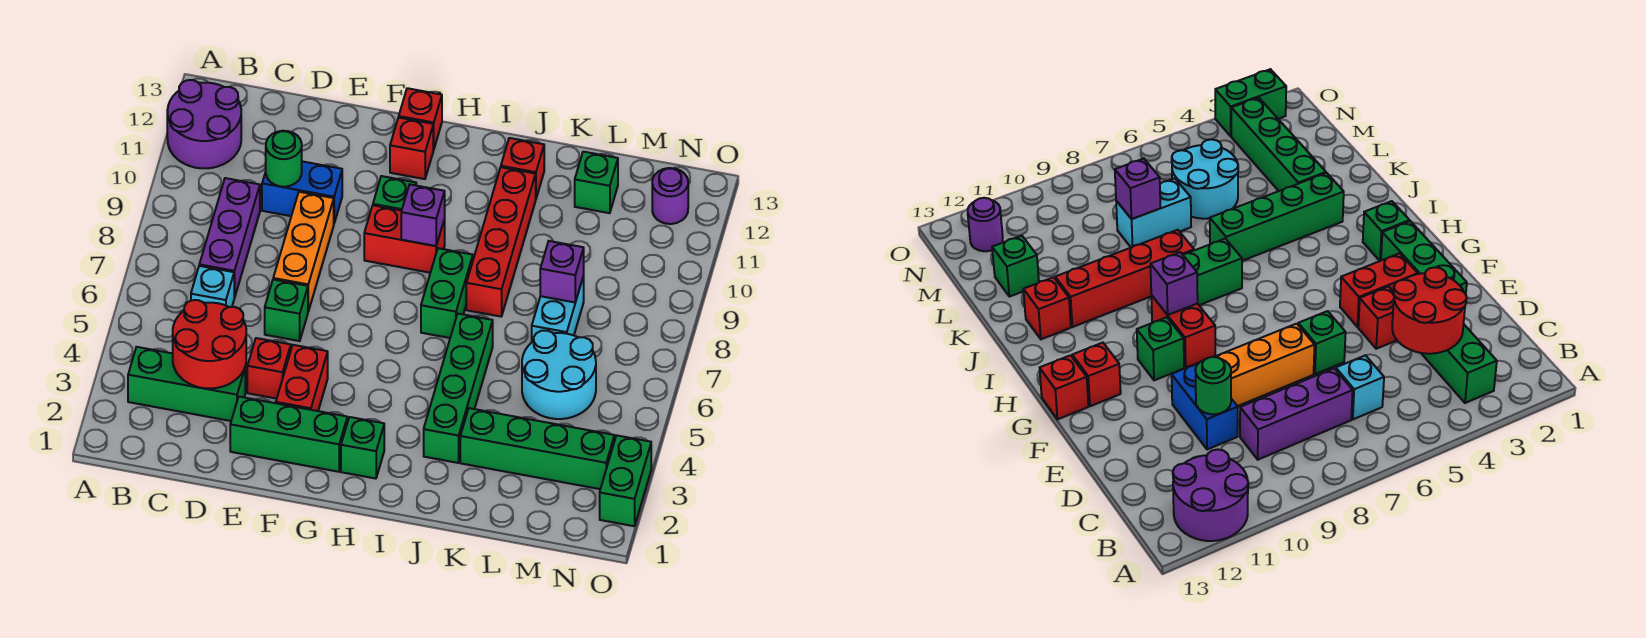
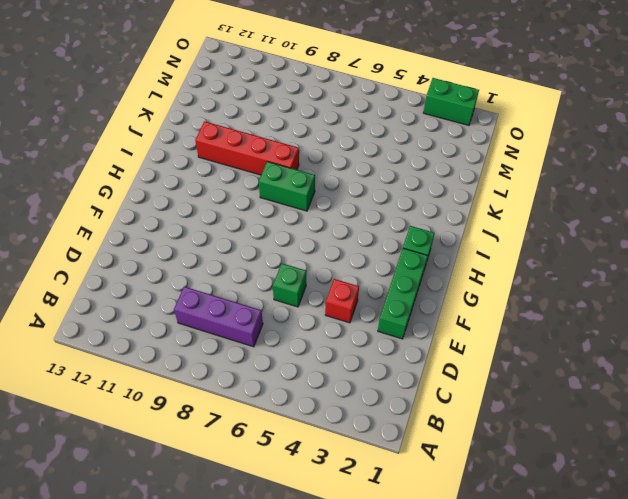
none -> purple round brick A11:B12 level 1
none -> green brick B3:D3 level 1
none -> cyan brick C6 level 1

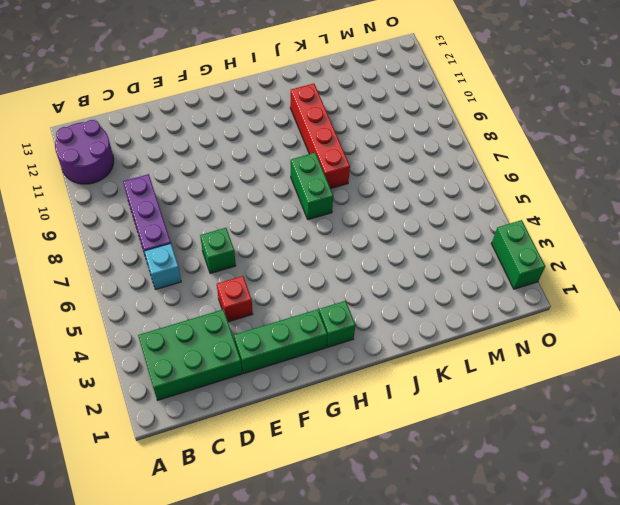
green brick B2:D3 level 1 -> green brick B3:D3 level 1
none -> blue brick D10:E10 level 1
none -> orange brick E7:E9 level 1
none -> red brick F3:F4 level 1

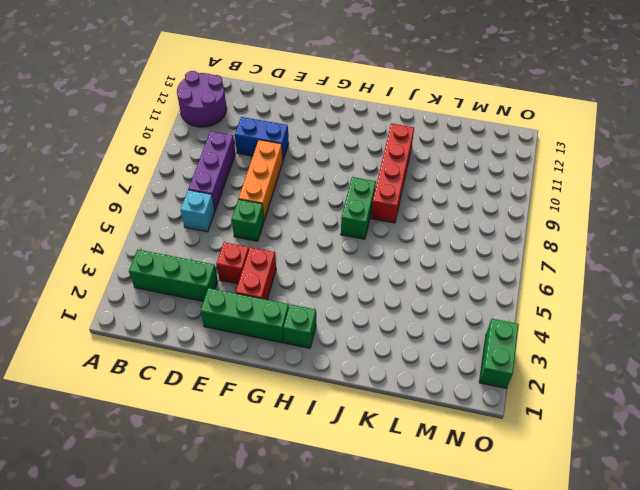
none -> red brick G9:H9 level 1
none -> green brick G10 level 1
none -> red brick G12 level 1

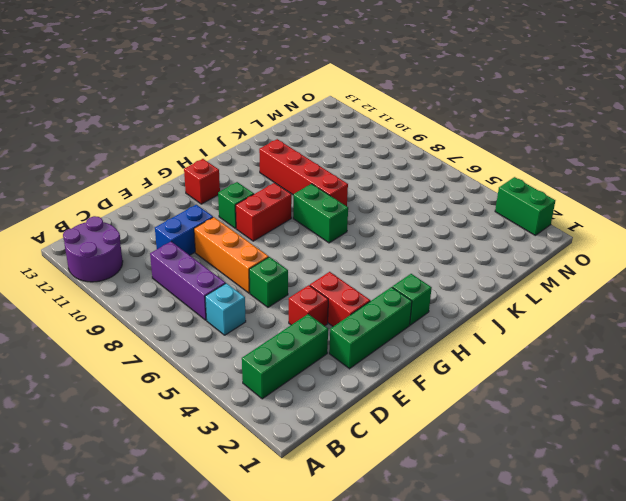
none -> red brick G13 level 1
none -> green brick J3:J6 level 1
none -> red brick J12 level 1

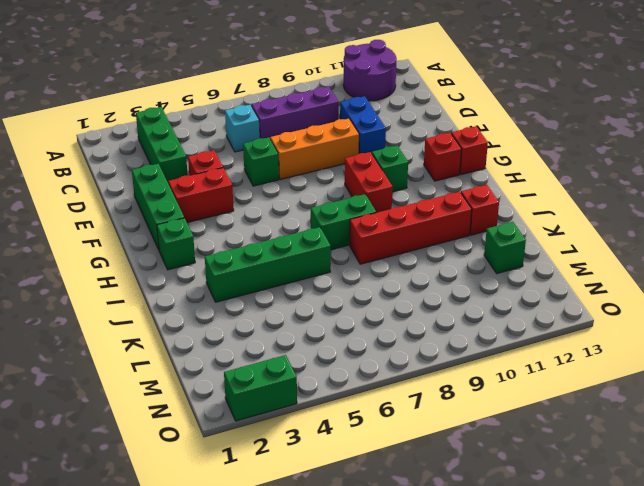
none -> green brick K3:N3 level 1
none -> cyan round brick L5:M6 level 1
none -> cyan brick L7:L8 level 1

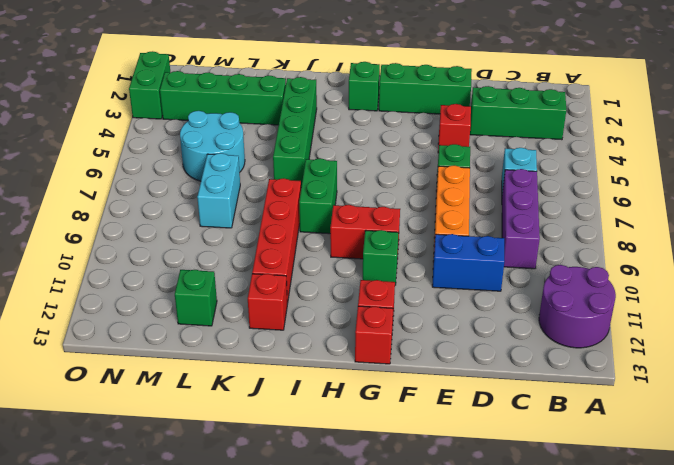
none -> red brick F3:F4 level 1
none -> purple round brick N12 level 1
none -> red round brick C3:D4 level 2

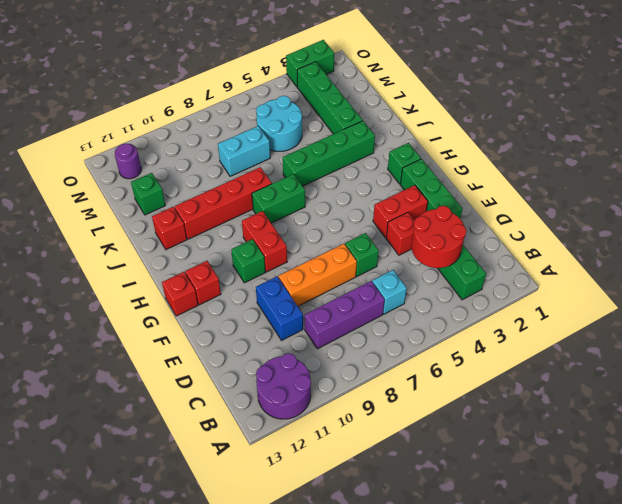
none -> green round brick D10 level 2
none -> purple brick H9 level 2
none -> purple brick L8 level 2

